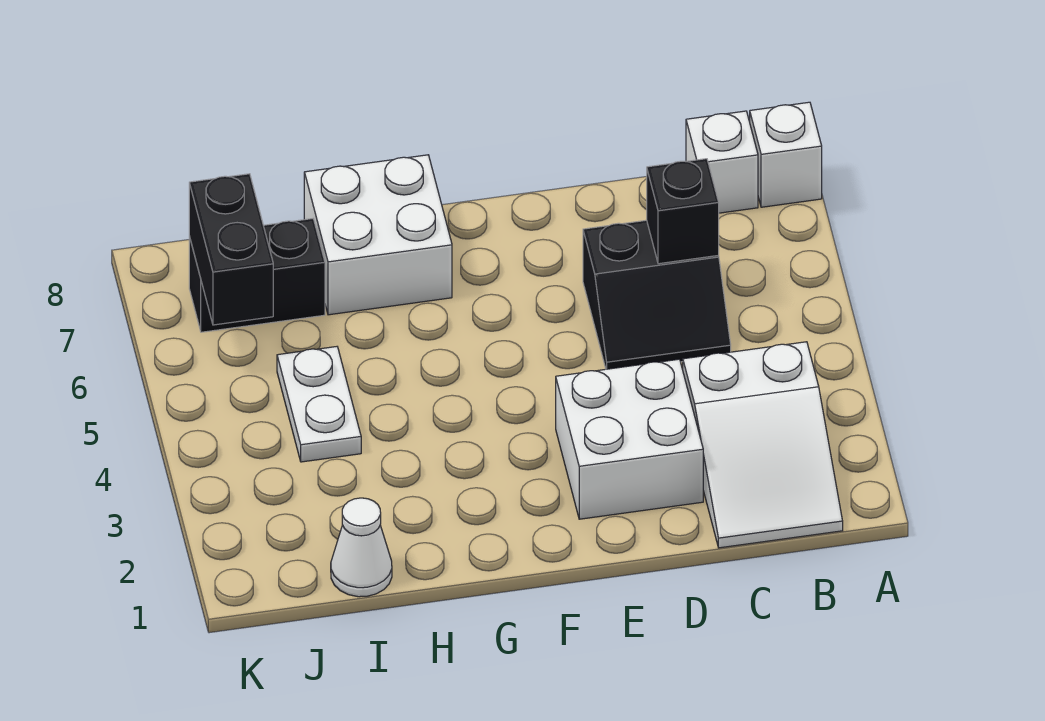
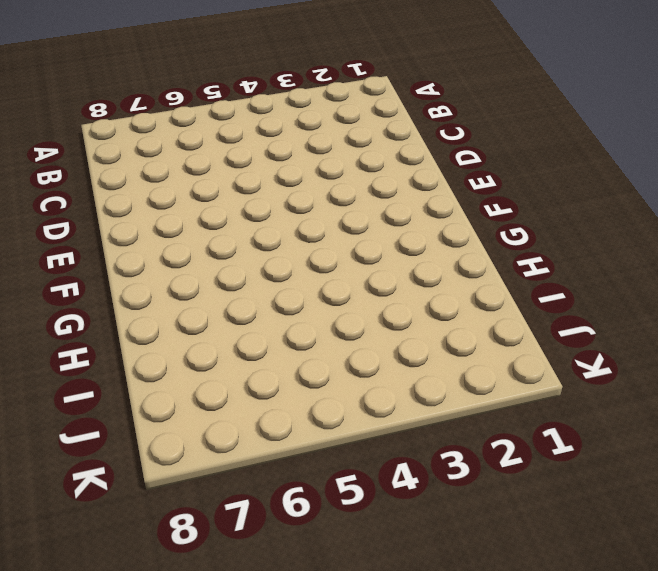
none -> white brick A8 level 1
none -> white slope B1:C3 level 1 top 3

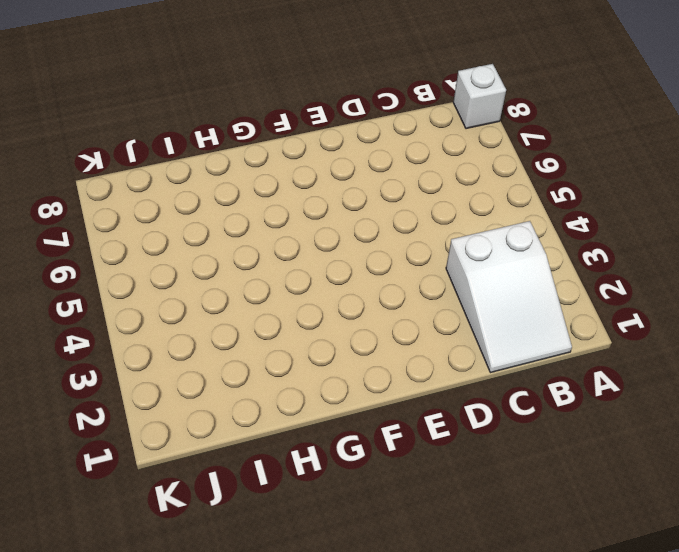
none -> white brick B8 level 1
none -> black slope C5:D6 level 1 top 6

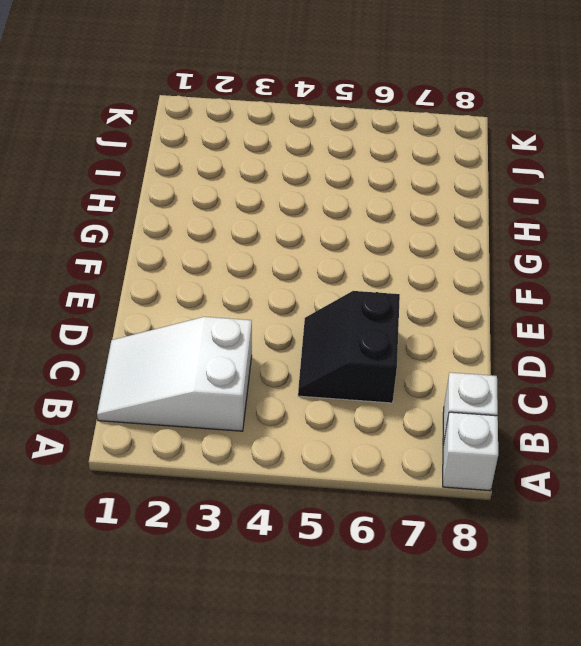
none -> white brick D2:E3 level 1
none -> white brick G7:H8 level 1

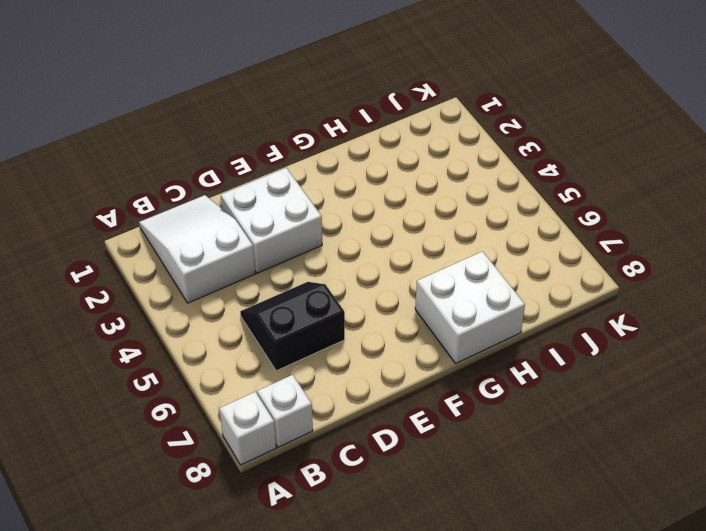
none -> white cone I1 level 1
none -> white plate I4:I5 level 1

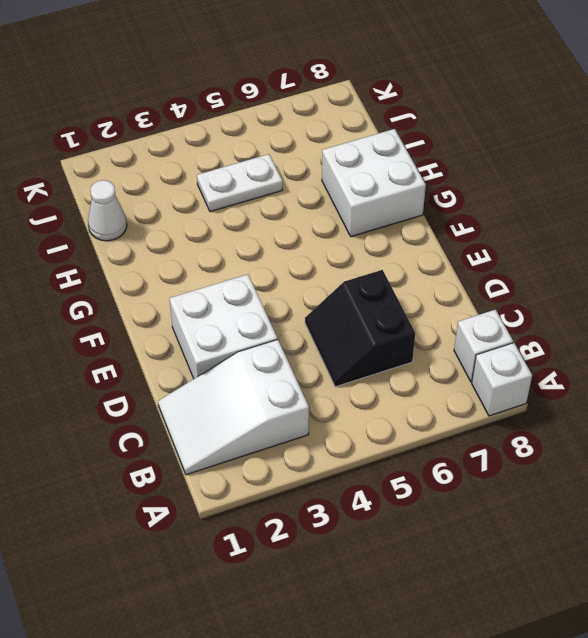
none -> black brick I7:J7 level 1
none -> black brick C6 level 2

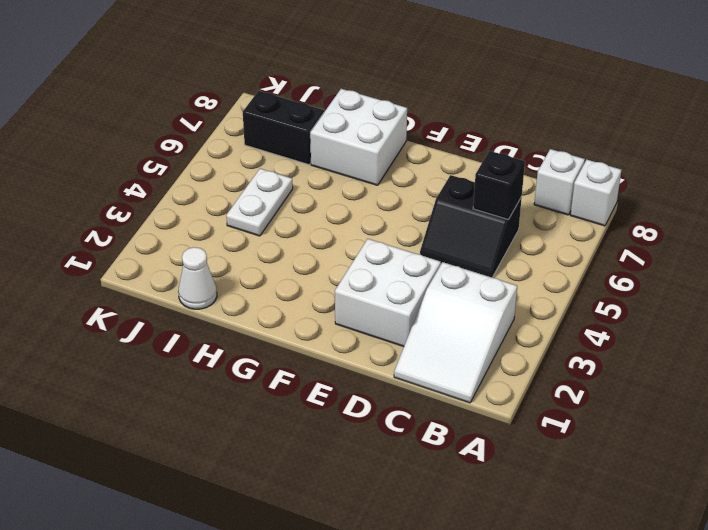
none -> black brick J6:J7 level 2

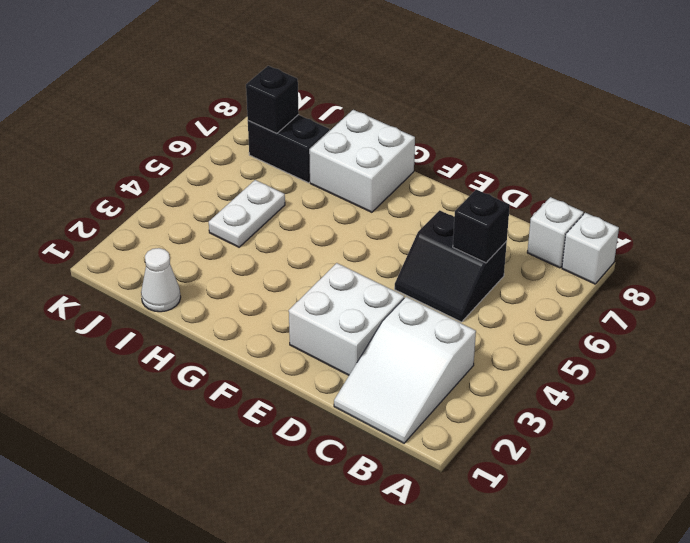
black brick J7 level 2 -> black brick J6:J7 level 2

